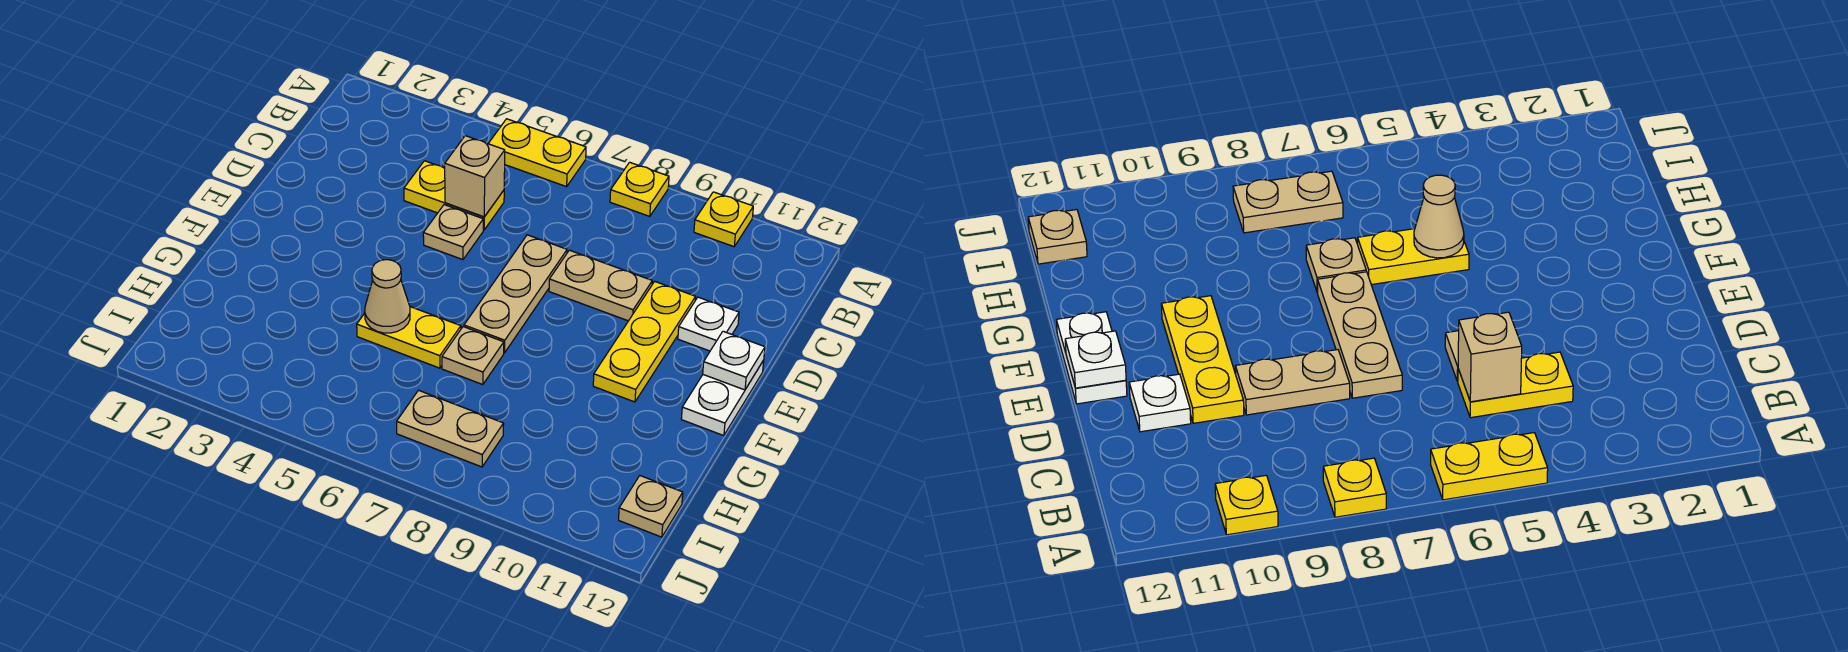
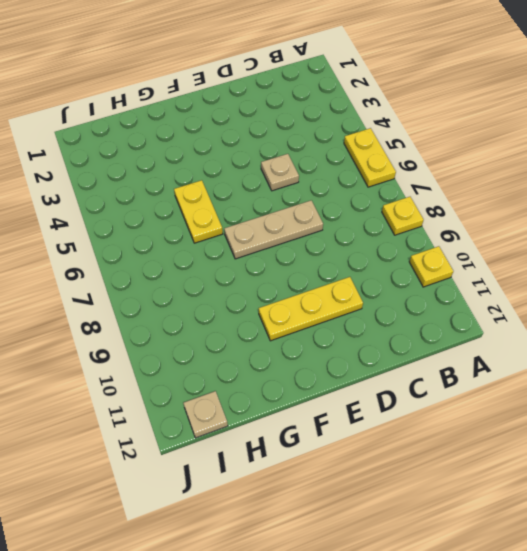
none -> yellow plate C4:C5 level 1
none -> tan plate D8:D9 level 1
none -> white plate D11 level 1

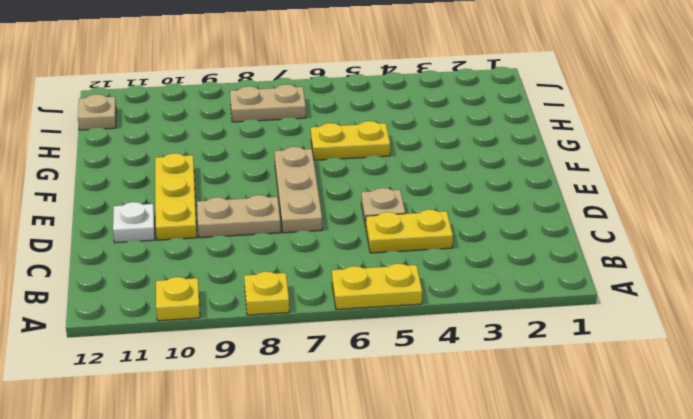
none -> white plate E12:F12 level 1
none -> tan plate G7 level 1
none -> tan brick C5 level 2

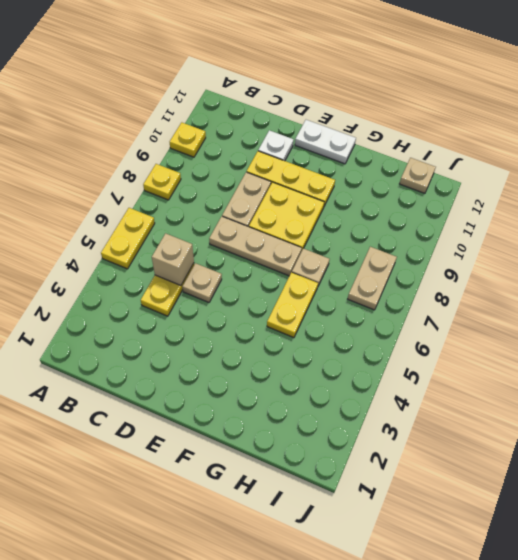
yellow plate E8:F9 level 1 -> none
none -> white plate E12 level 2
none -> tan cone G5 level 2

